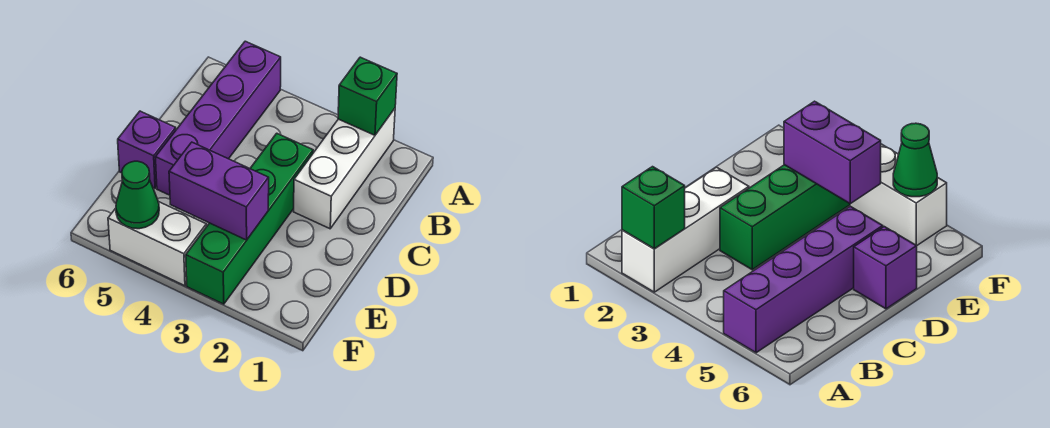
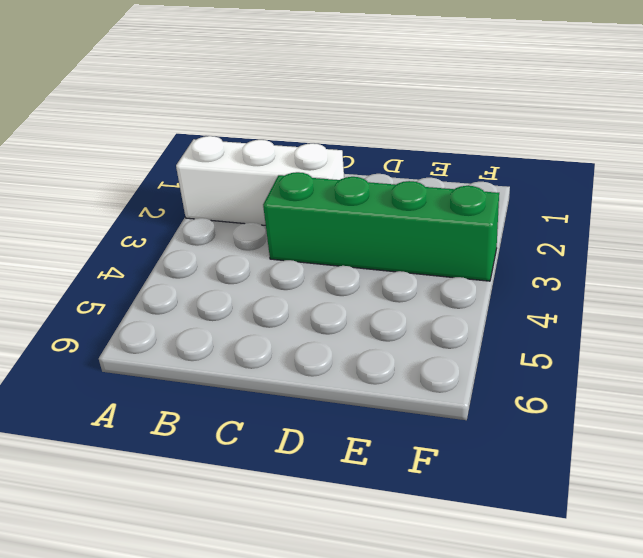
none -> purple brick A5:D5 level 1
none -> purple brick D6 level 1

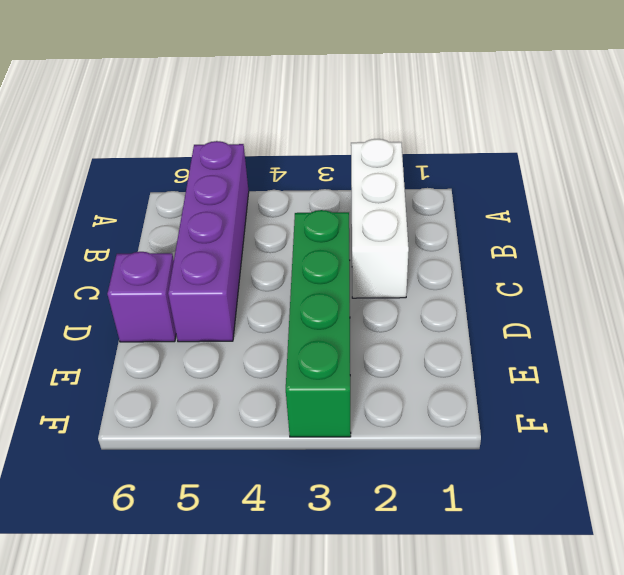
none -> white brick F4:F5 level 1
none -> green brick A2 level 2

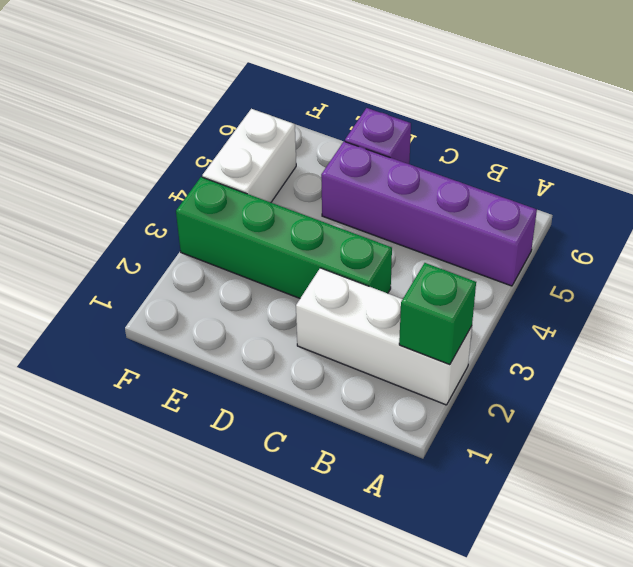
none -> purple brick E3:E4 level 2
none -> green cone F5 level 2

